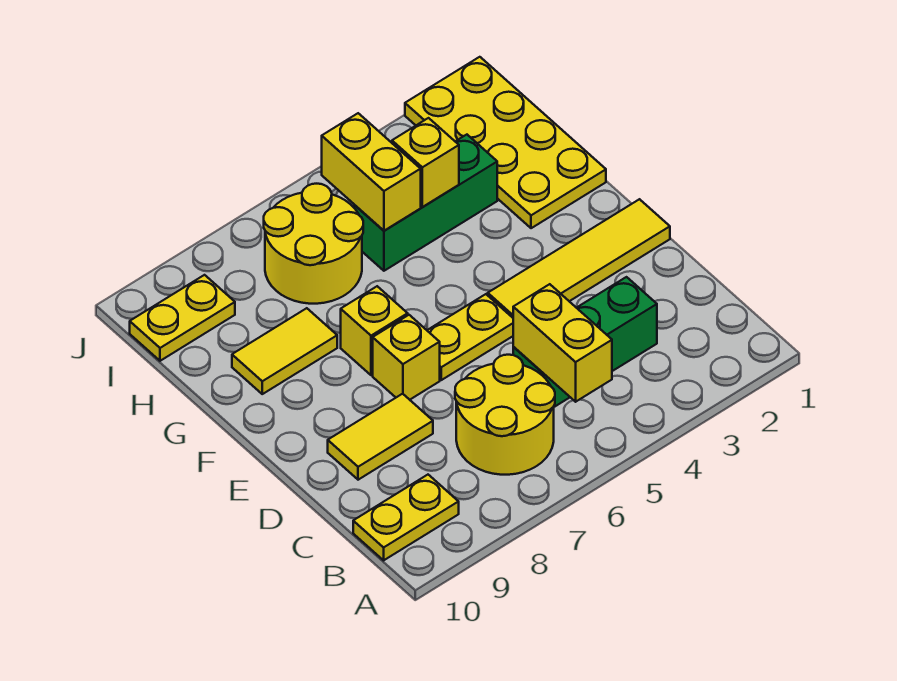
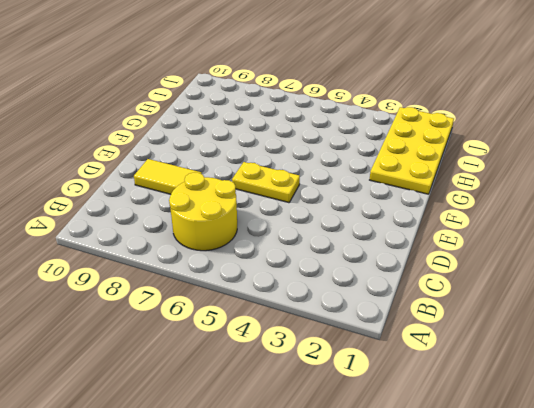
none -> yellow plate B9:B10 level 1
none -> green brick C3:C5 level 1
none -> yellow tile E1:E4 level 1

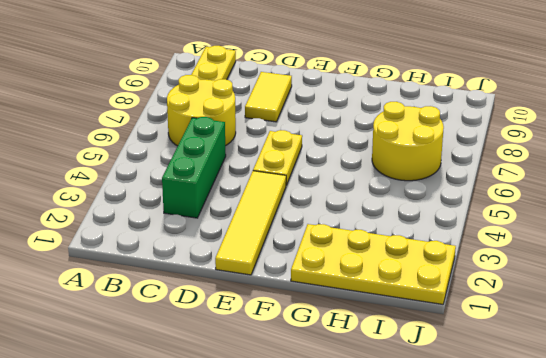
none -> yellow brick E7 level 1
none -> yellow brick F7 level 1
none -> yellow tile G8:G9 level 1

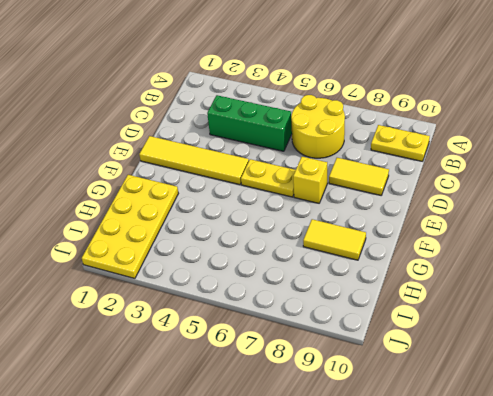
none -> yellow brick F7 level 1
none -> green brick H3:H5 level 1
none -> yellow round brick H6:I7 level 1

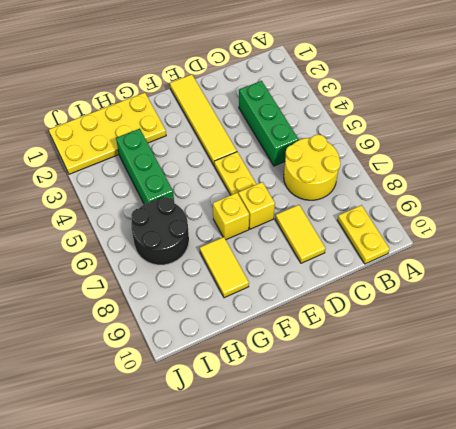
black round brick H6:I7 level 1 -> yellow round brick H6:I7 level 1
none -> yellow plate I9:I10 level 1
none -> yellow brick B5:C5 level 2
none -> yellow brick H4 level 2

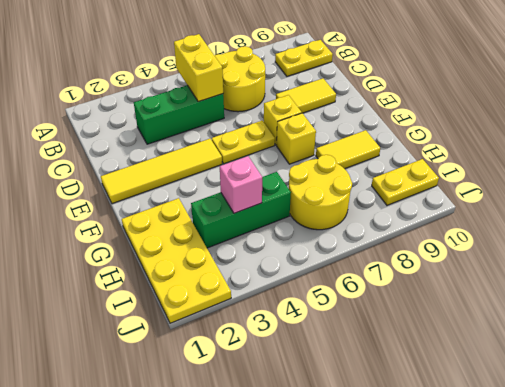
pink brick H4 level 2 -> yellow brick H4 level 2
none -> yellow brick H5:I5 level 2

